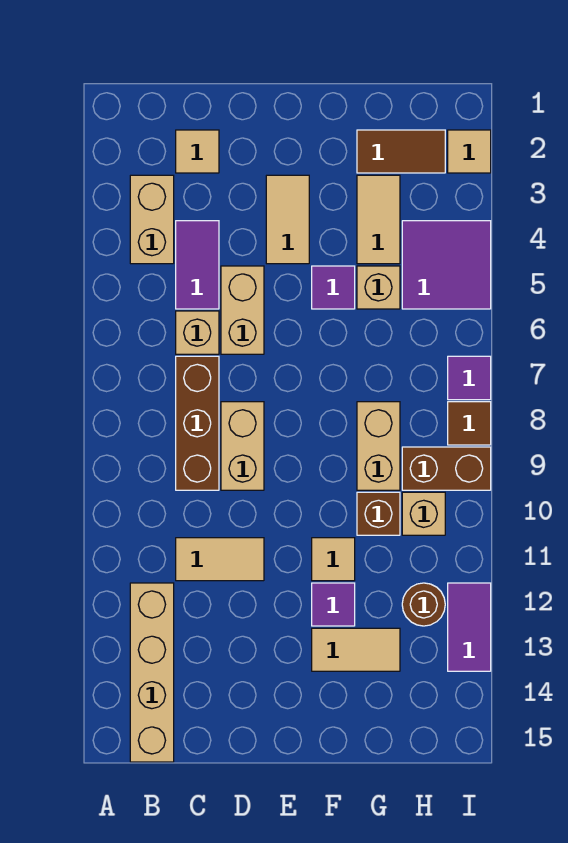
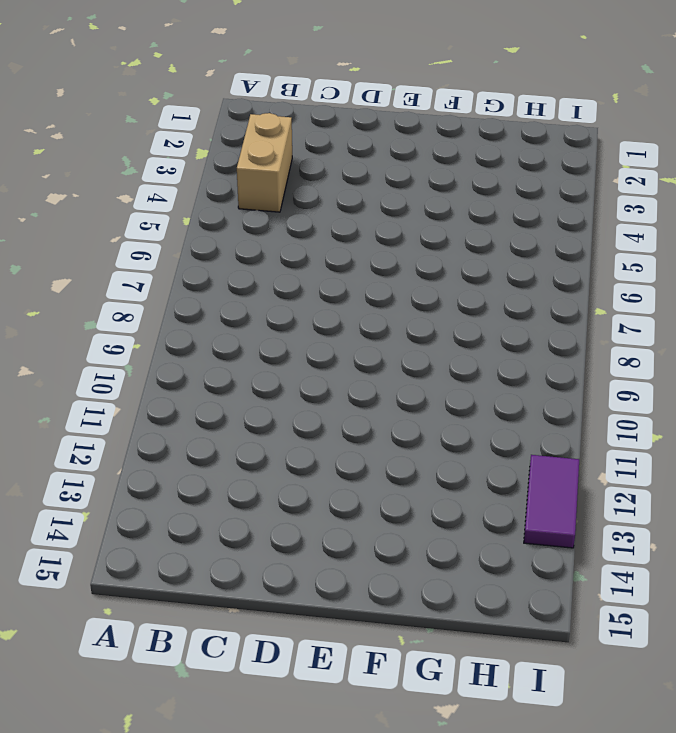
none -> tan brick B12:B15 level 1
none -> tan tile C2 level 1
none -> purple tile C4:C5 level 1

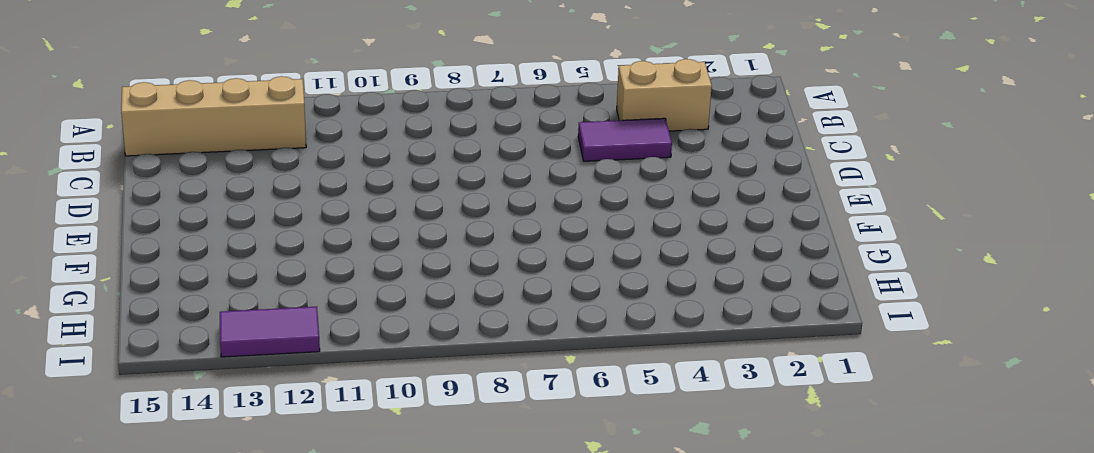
none -> tan tile C2 level 1
none -> tan brick C6 level 1
none -> brown brick C7:C9 level 1

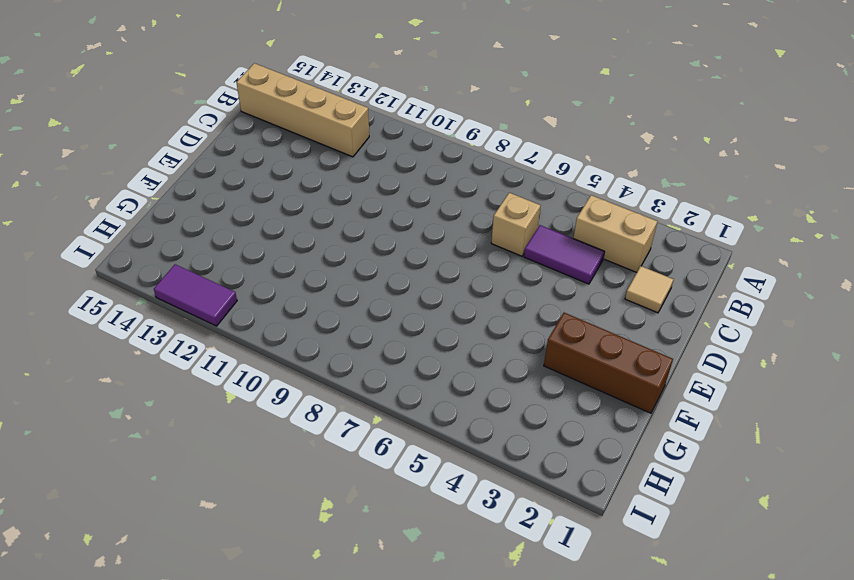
brown brick F1:F3 level 1 -> brown brick C7:C9 level 1
none -> tan tile C11:D11 level 1
none -> tan brick D5:D6 level 1
none -> tan brick D8:D9 level 1

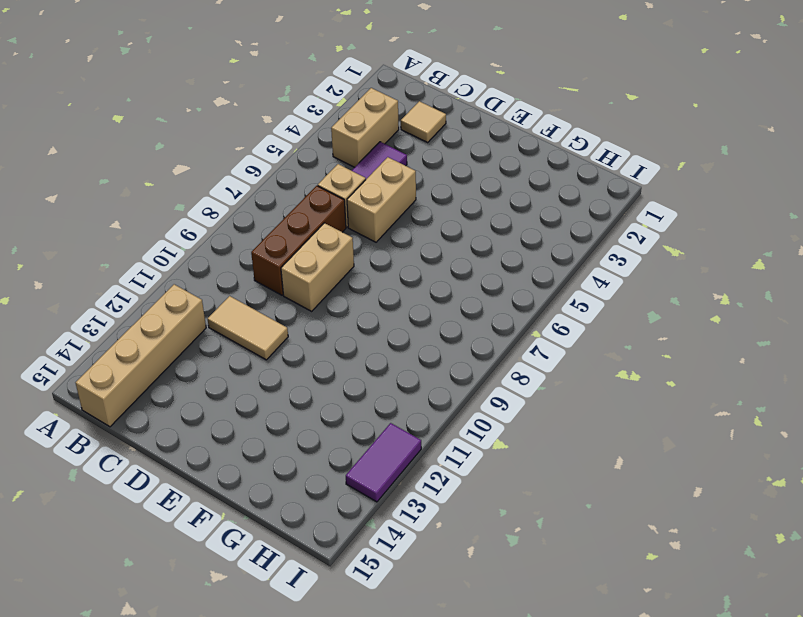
none -> tan tile E3:E4 level 1
none -> purple tile F5 level 1
none -> tan tile F11 level 1

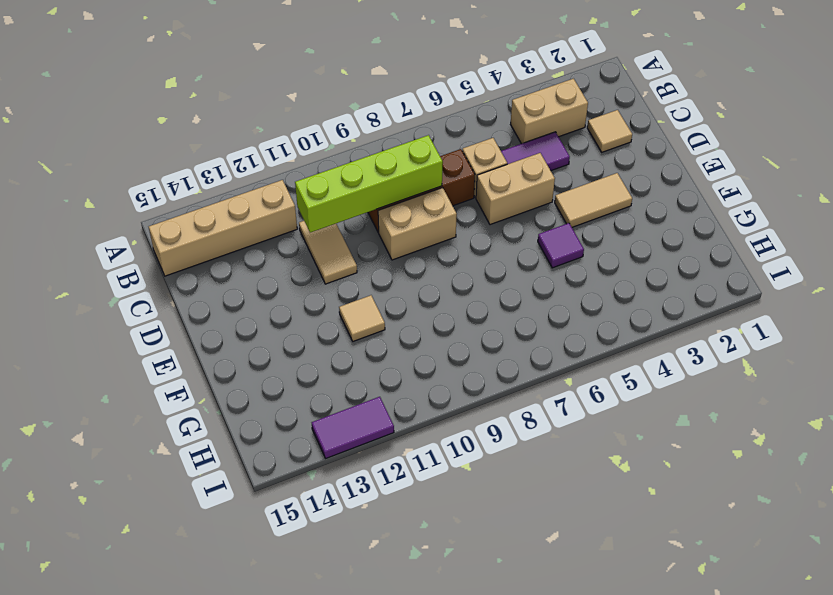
lime brick C8:C11 level 2 -> none
none -> purple tile F12 level 1
none -> tan tile F13:G13 level 1
none -> brown tile G2:H2 level 1

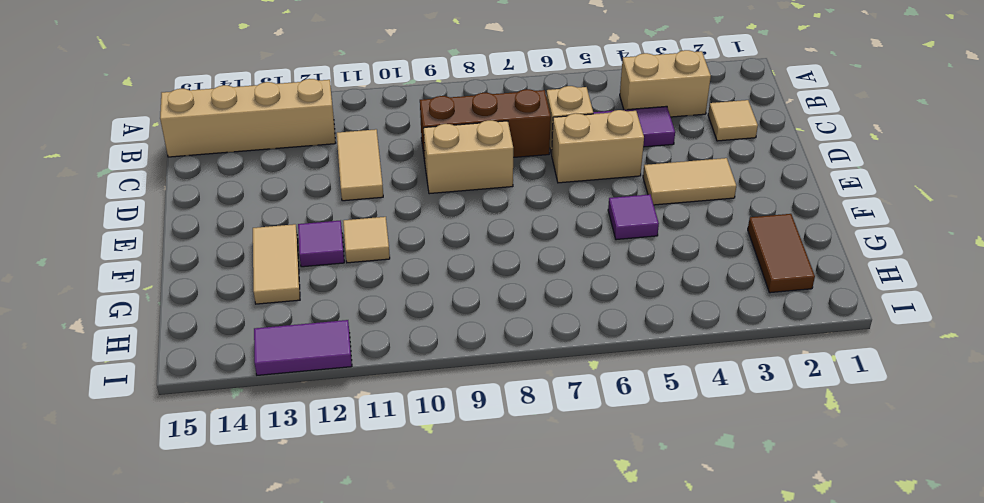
none -> tan tile G3:G4 level 1
none -> tan brick G5 level 1
none -> tan brick G8:G9 level 1

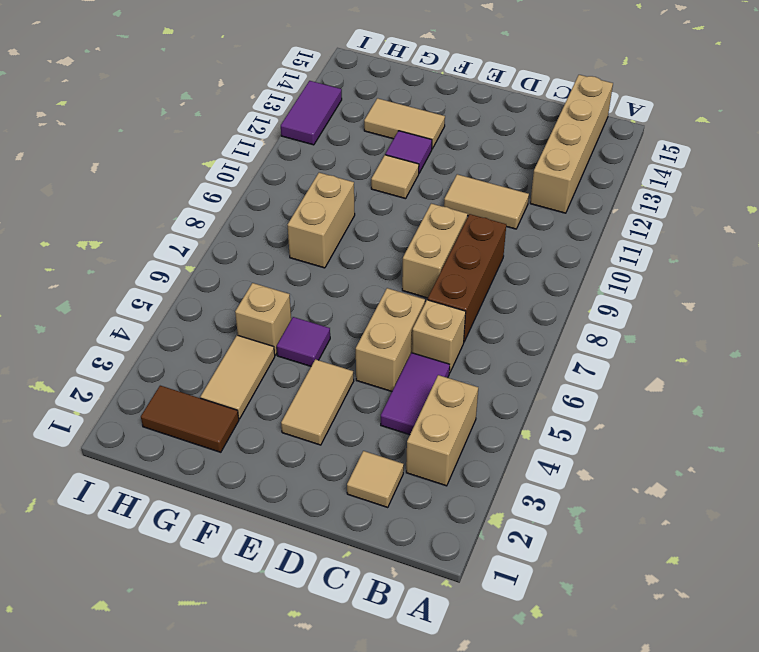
none -> brown brick G10 level 1
none -> purple tile H4:I5 level 1
none -> brown brick H9:I9 level 1

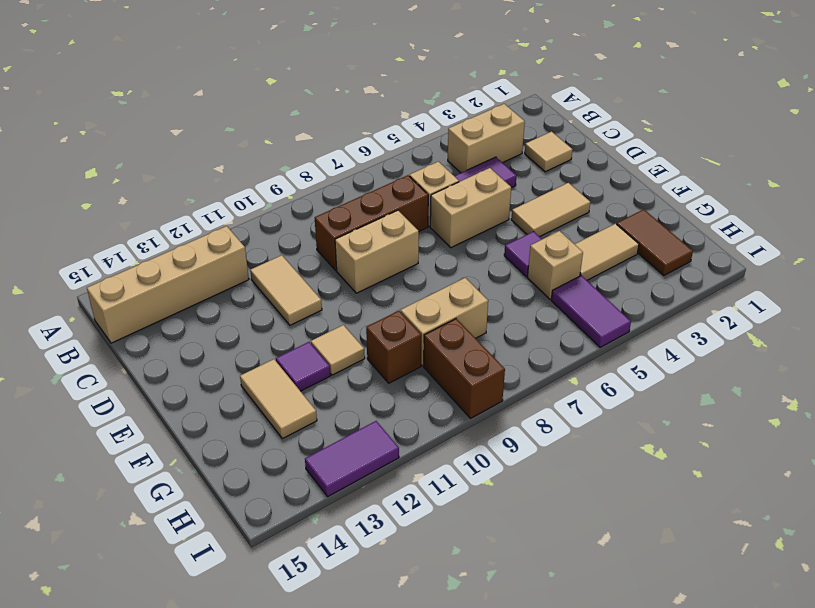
purple tile H5:I5 level 1 -> purple tile H4:I5 level 1
none -> tan brick H10 level 1
none -> brown round brick H12 level 1
none -> tan tile I2 level 1

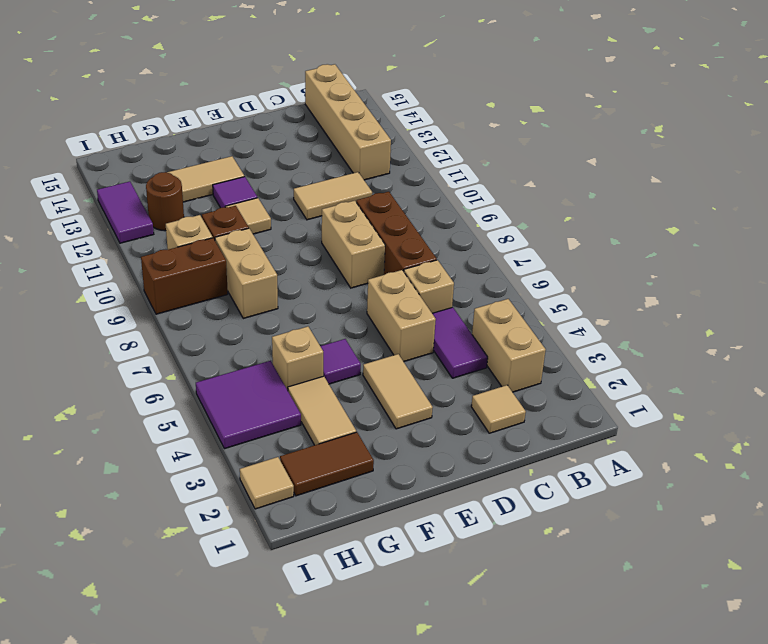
none -> purple tile I7 level 1
none -> brown tile I8 level 1

